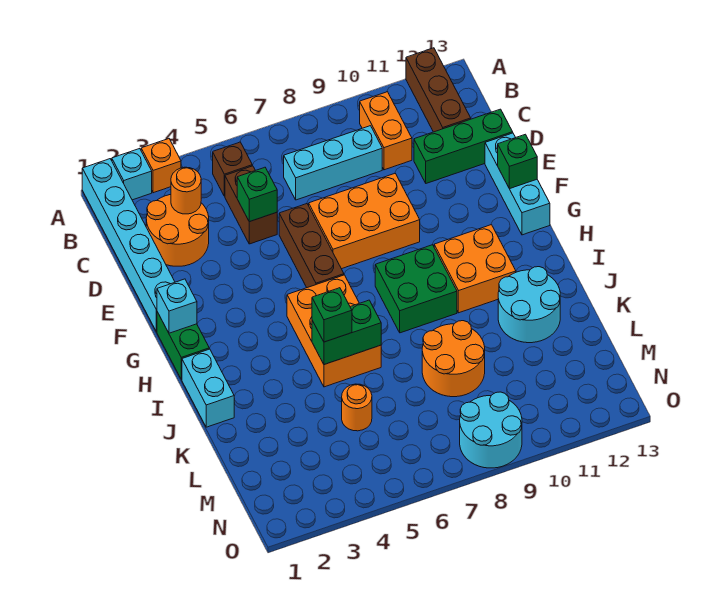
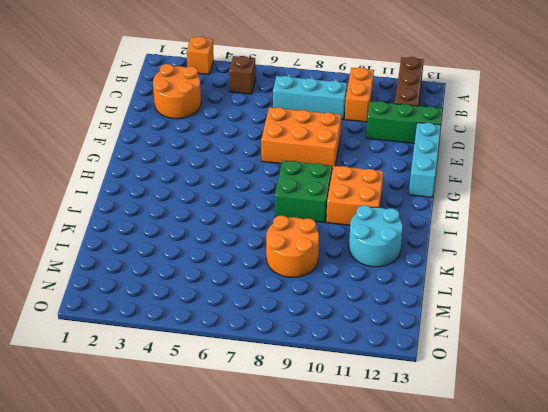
none -> cyan brick A1:F1 level 1
none -> cyan brick A2 level 1
none -> brown brick C5:D5 level 1

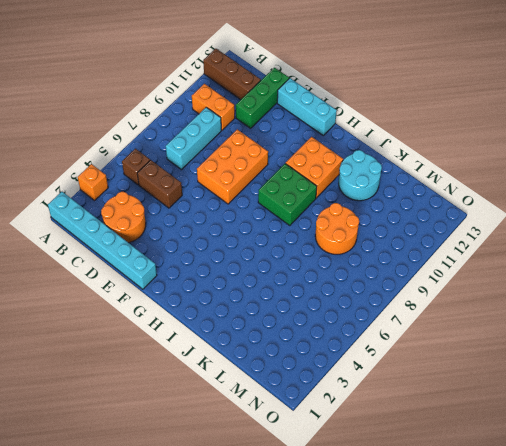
none -> cyan brick A2 level 1
none -> brown brick E6:G6 level 1
none -> green brick G1:H1 level 1

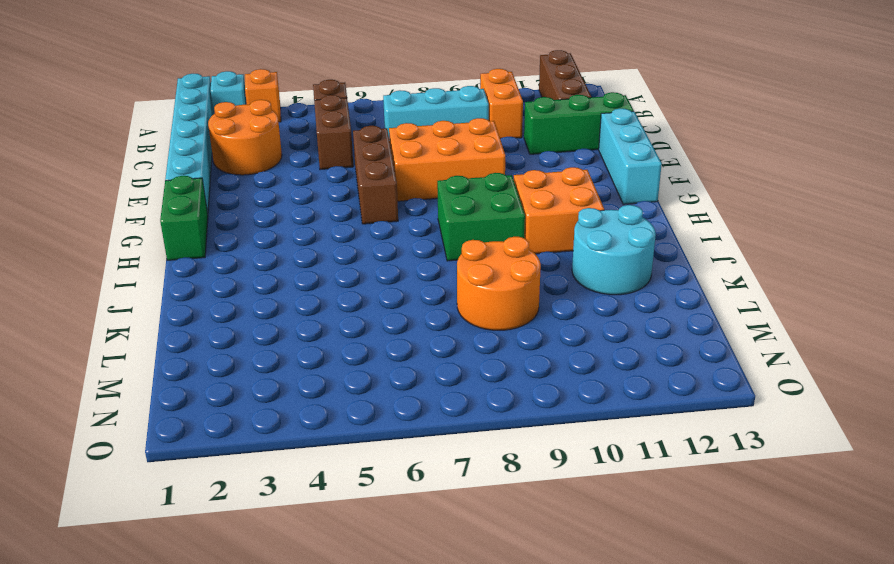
none -> orange brick H5:J6 level 1
none -> cyan brick I1:J1 level 1
none -> orange round brick L5 level 1

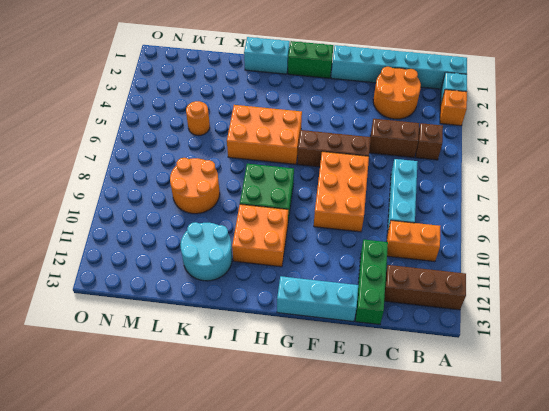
none -> cyan round brick N8:O9 level 1
none -> orange round brick C3 level 2
none -> green brick D5 level 2

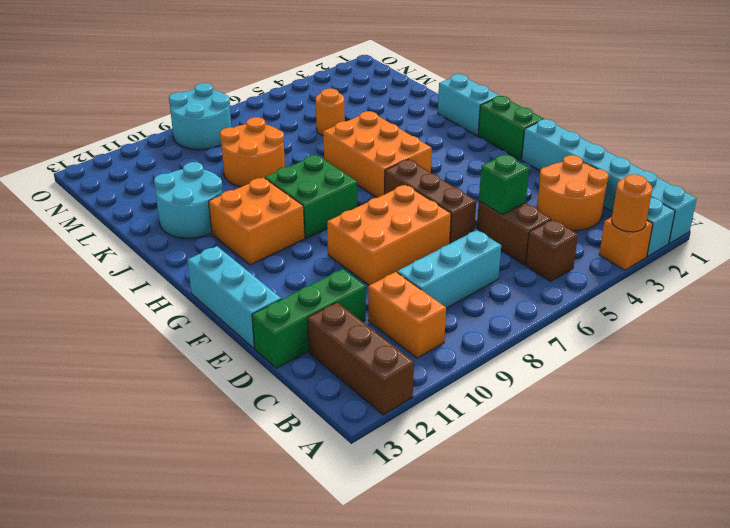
orange round brick A3 level 2 -> orange round brick C3 level 2
none -> green brick F13 level 2
none -> cyan brick G1 level 2
none -> green brick J5:J6 level 2

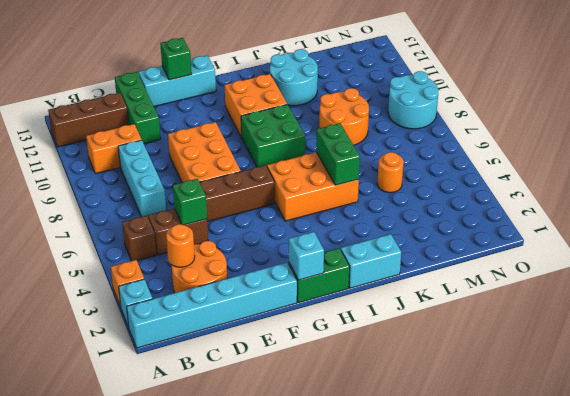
none -> green brick J5 level 3

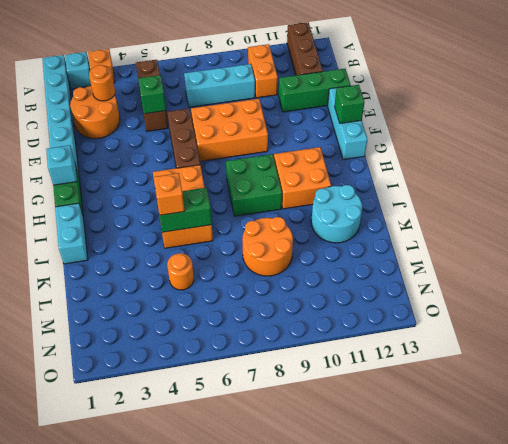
orange brick J5 level 3 -> green brick J5 level 3
none -> cyan round brick N8:O9 level 1

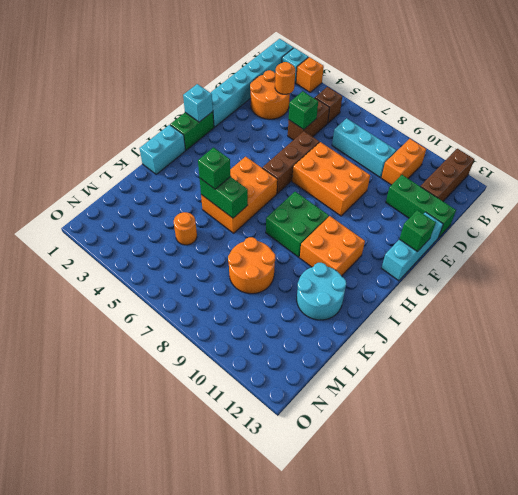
none -> cyan round brick N8:O9 level 1

